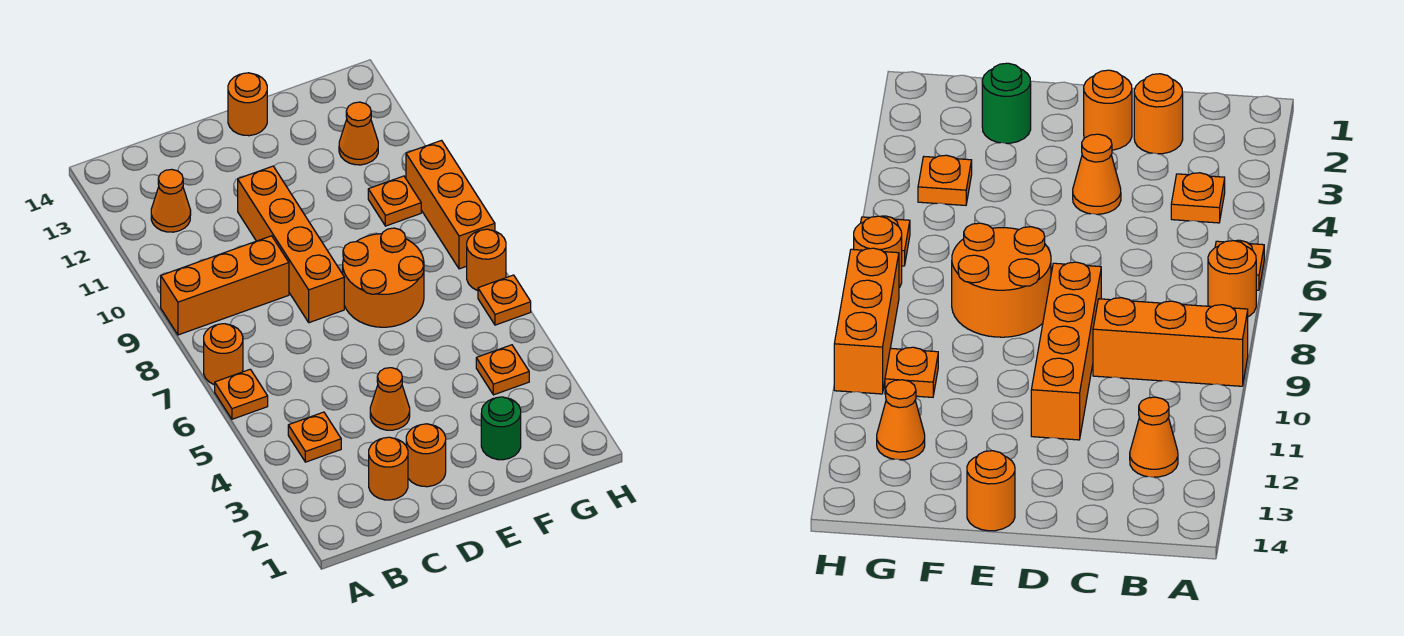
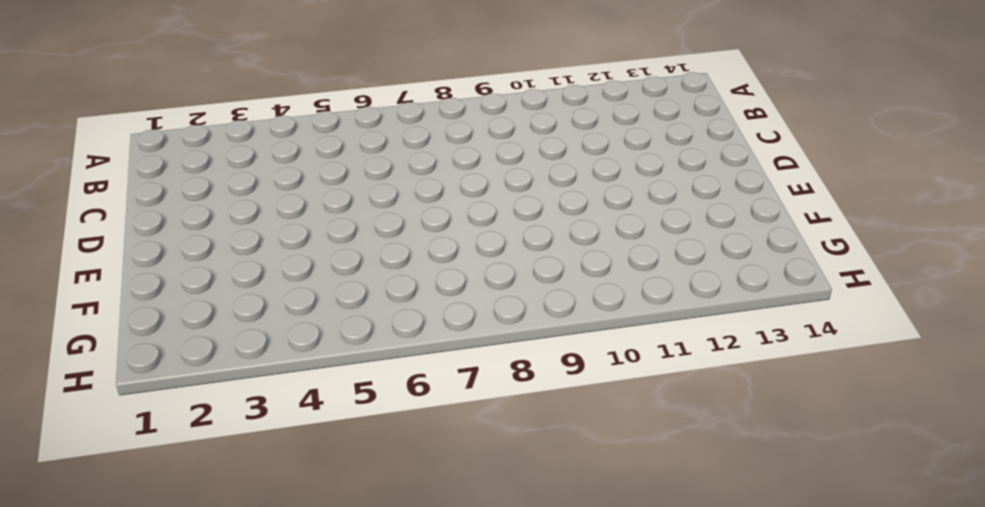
none -> orange plate A6 level 1
none -> orange round brick A7 level 1
none -> orange brick A9:C9 level 1

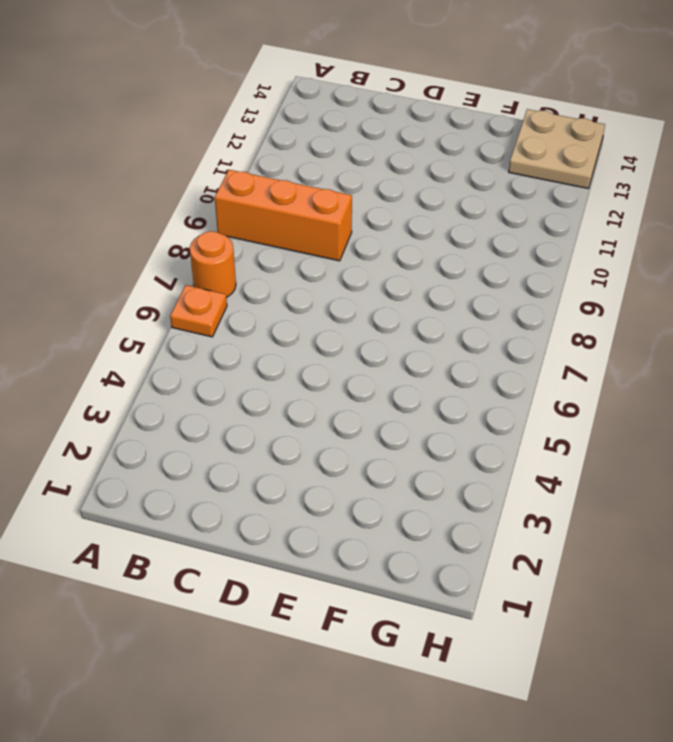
tan plate G13:H14 level 1 -> none
none -> orange plate B4 level 1
none -> orange cone B12 level 1
none -> orange round brick C2 level 1

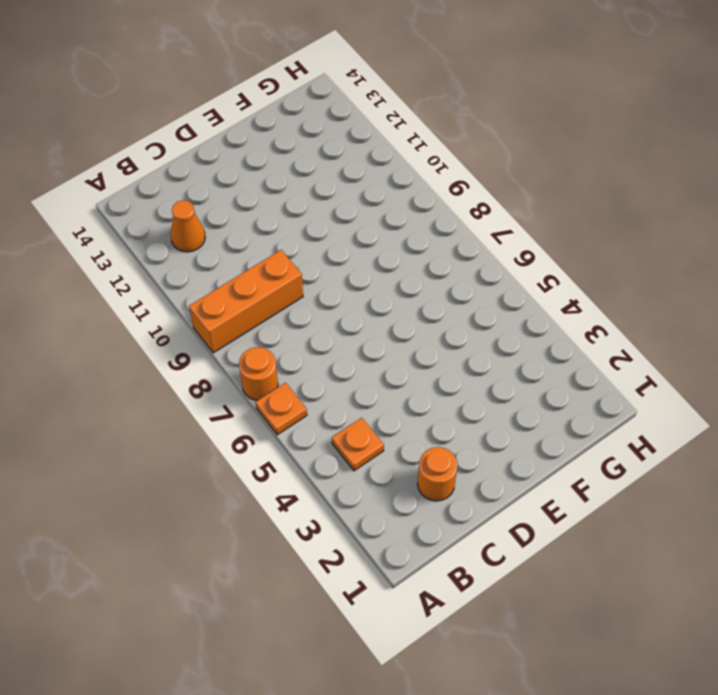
none -> orange round brick D2 level 1
none -> orange cone D4 level 1
none -> orange brick D8:D11 level 1

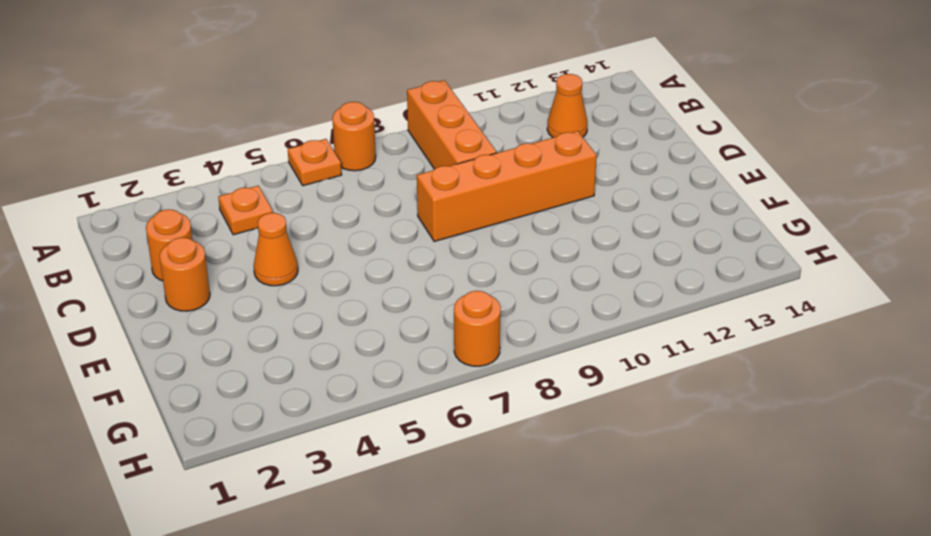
none -> orange round brick E7:F8 level 1
none -> orange round brick E14 level 1
none -> green round brick F2 level 1

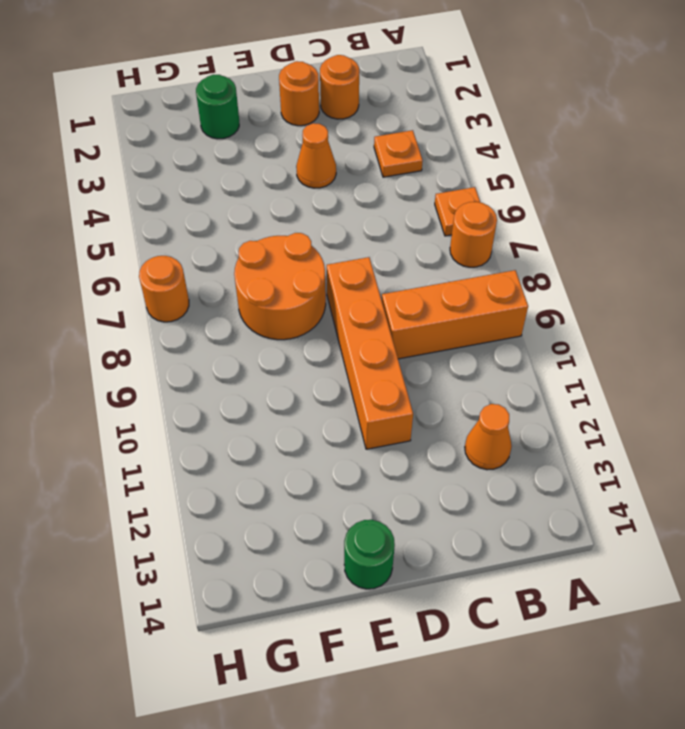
green round brick E14 level 1 -> orange round brick E14 level 1
none -> orange plate G4 level 1
none -> orange plate G10 level 1
none -> orange cone G12 level 1

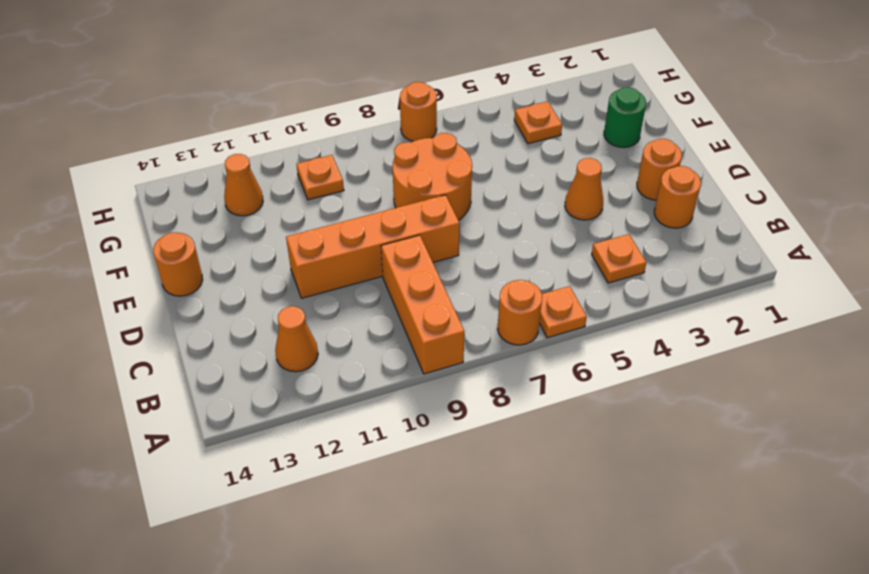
none -> orange plate H6 level 1
none -> orange brick H8:H10 level 1

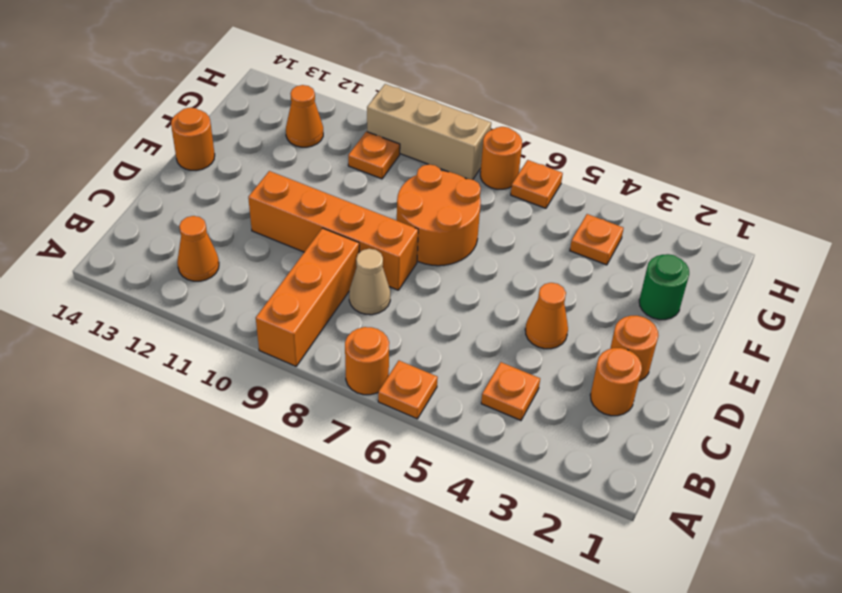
tan cone C8 level 1 -> none
tan brick H8:H10 level 1 -> orange brick H8:H10 level 1

